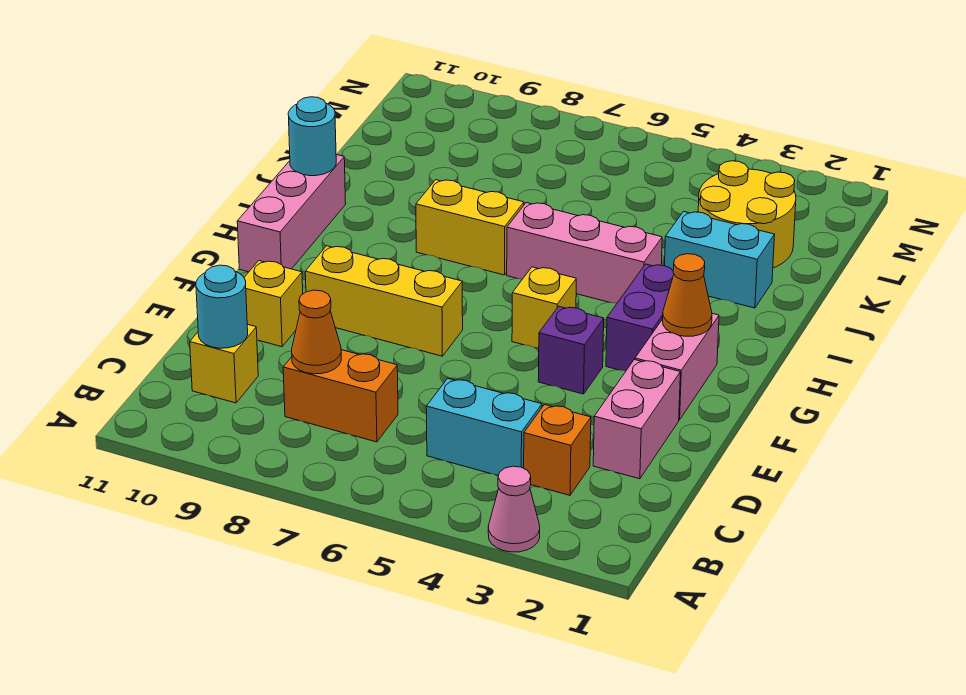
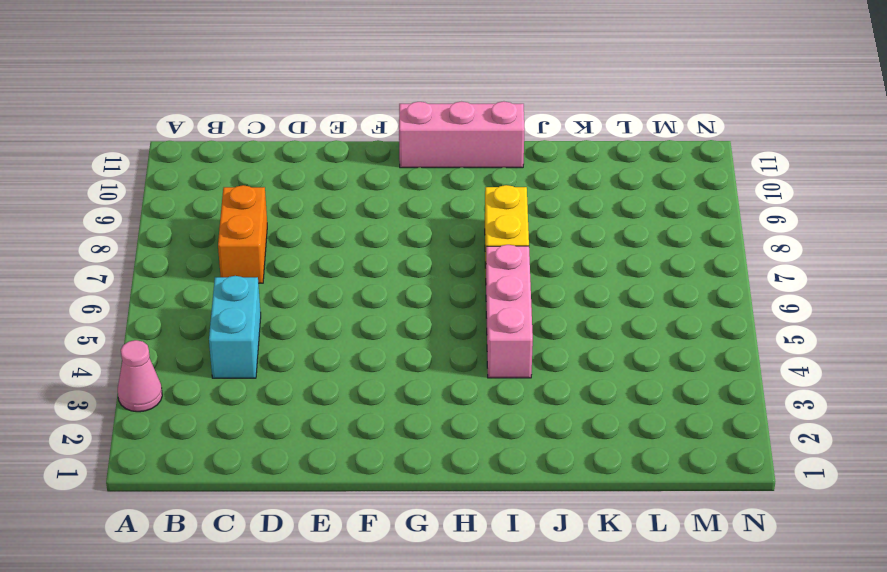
none -> orange brick C3 level 1
none -> yellow brick C10 level 1
none -> pink brick D2:E2 level 1

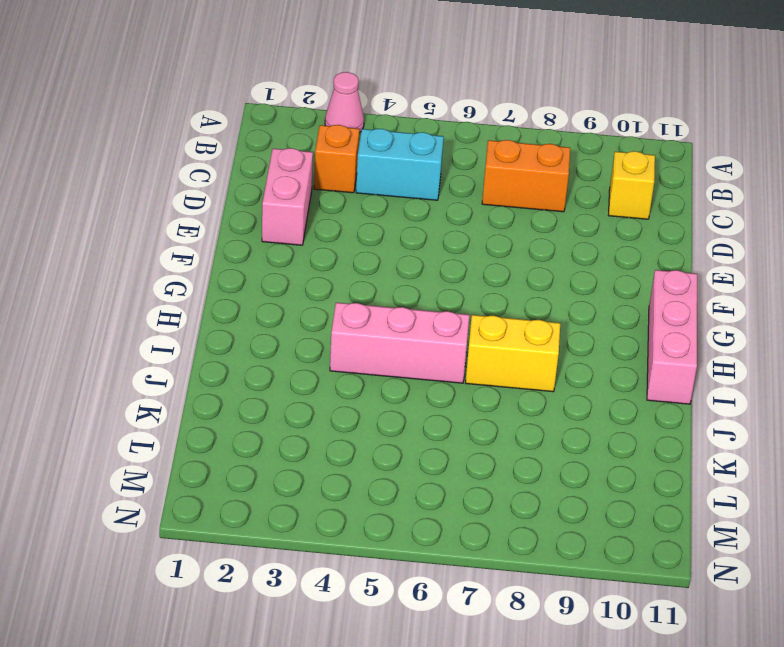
none -> yellow brick E10 level 1
none -> pink brick F2:G2 level 1
none -> purple brick F4 level 1

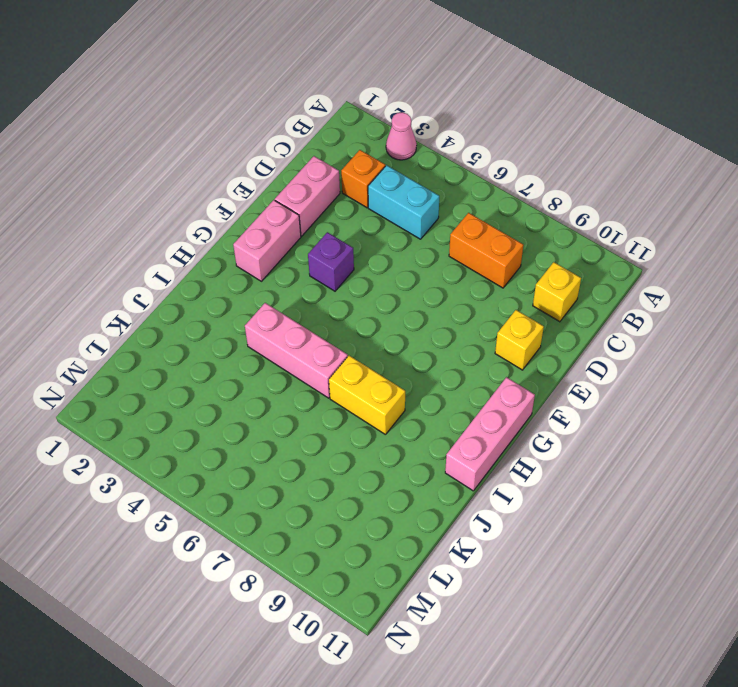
none -> yellow brick F7:F9 level 1
none -> purple brick G3:H3 level 1
none -> yellow brick G5 level 1

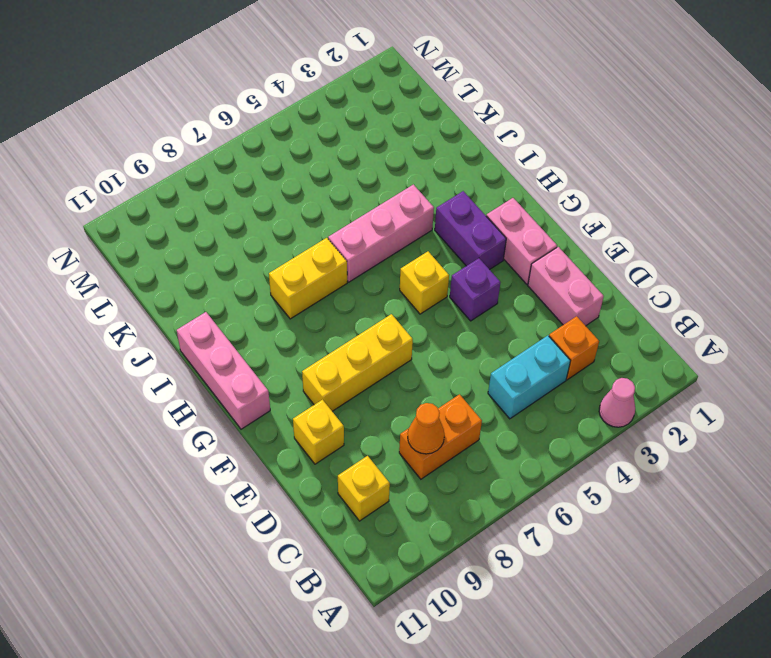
none -> cyan brick J2:J3 level 1
none -> yellow round brick K2:L3 level 1
none -> cyan round brick C10 level 2

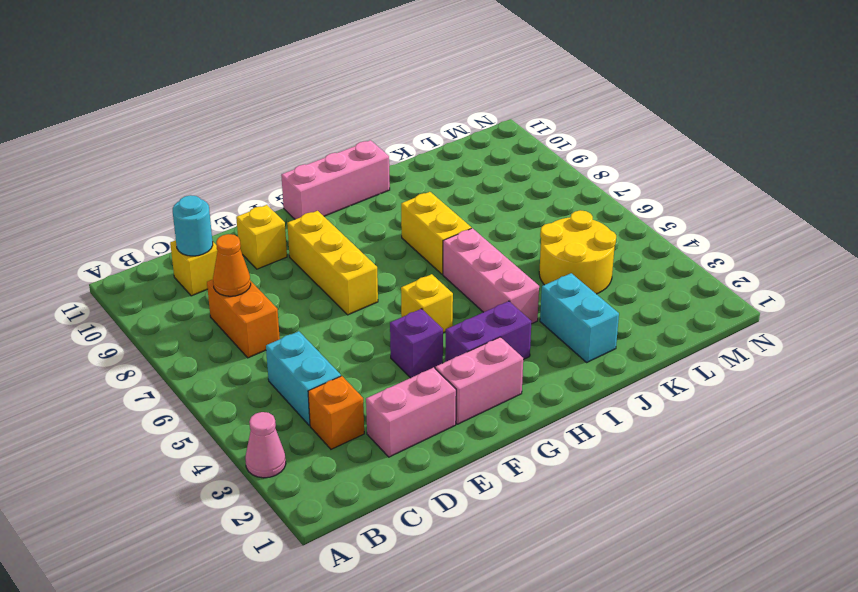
yellow round brick K4:L5 level 1 -> yellow round brick K2:L3 level 1
none -> orange cone G2 level 2
none -> cyan round brick I11 level 2

